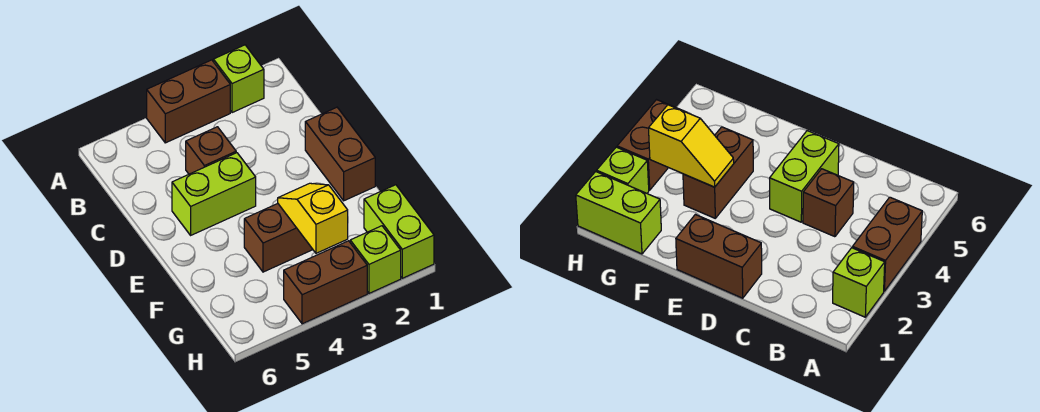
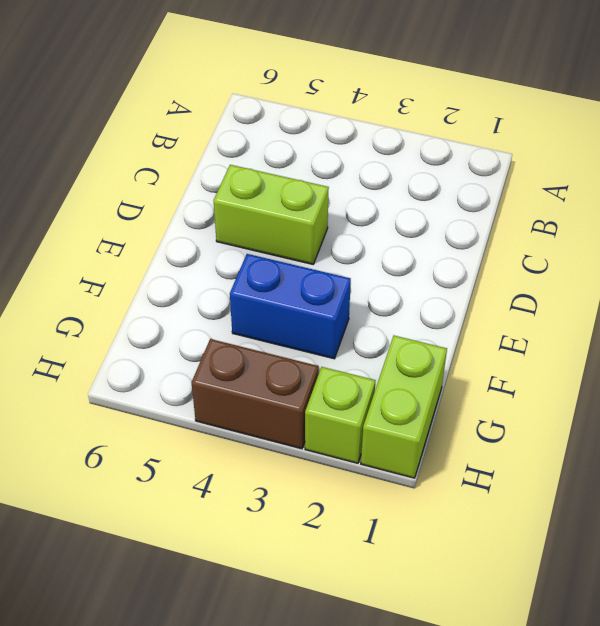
blue brick F3:F4 level 1 -> brown brick F3:F4 level 1
none -> lime brick A2 level 1
none -> brown brick A3:A4 level 1

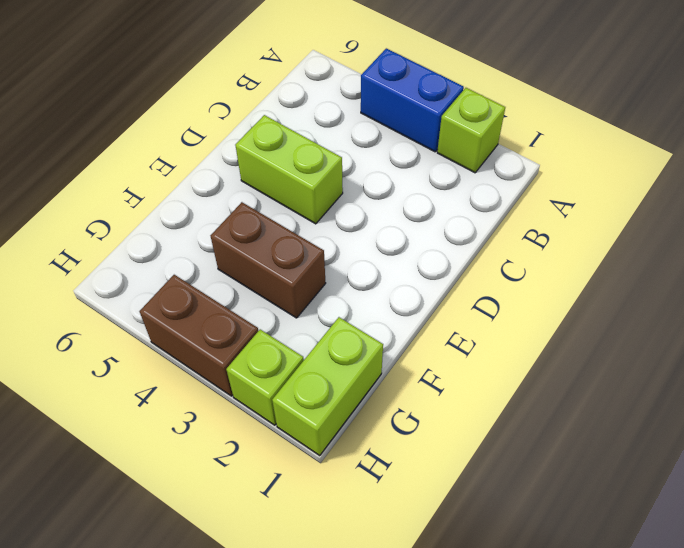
blue brick A3:A4 level 1 -> brown brick A3:A4 level 1
none -> brown brick C4 level 1
none -> brown brick D1:E1 level 1

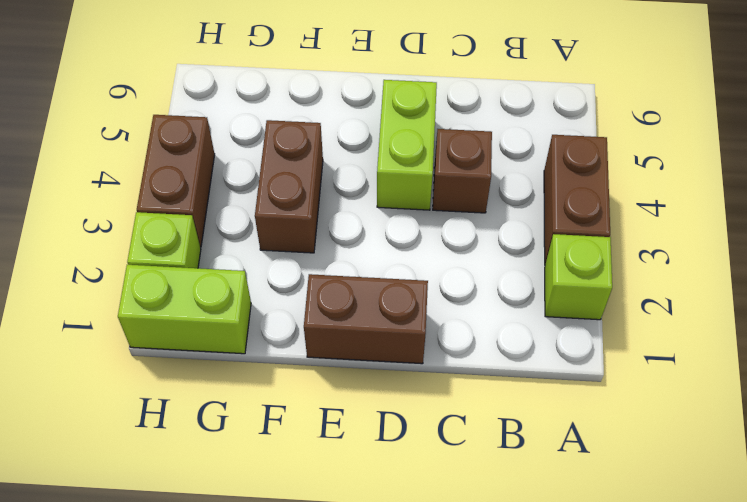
none -> yellow slope F3:G3 level 2 top G

